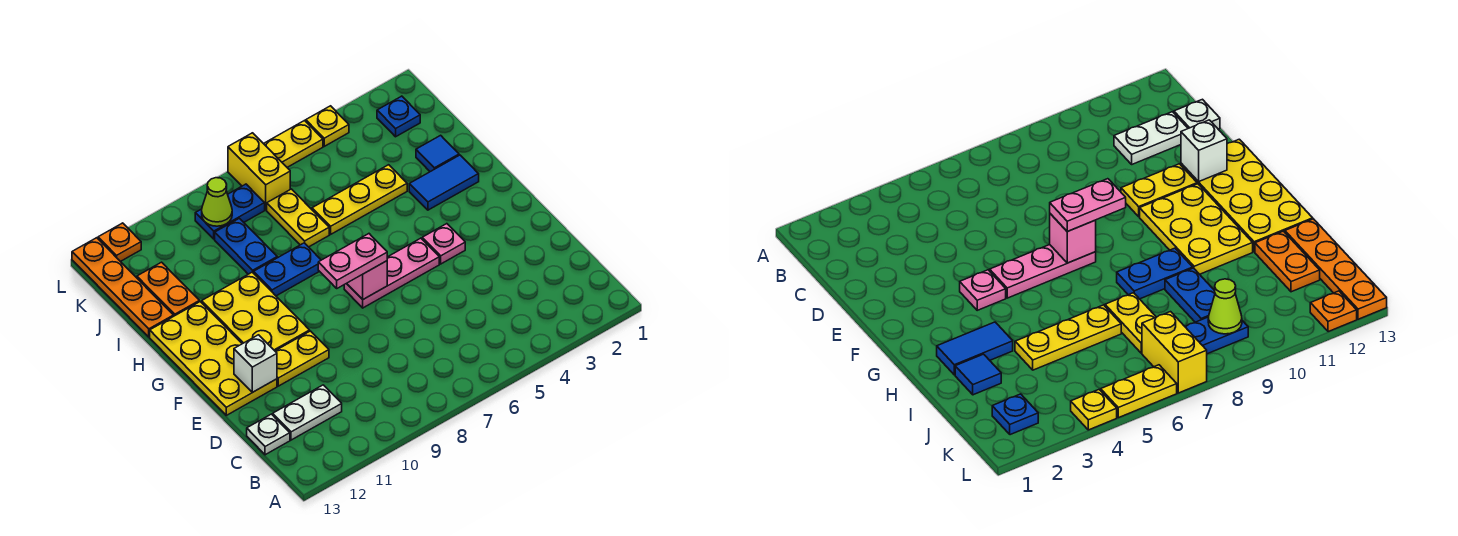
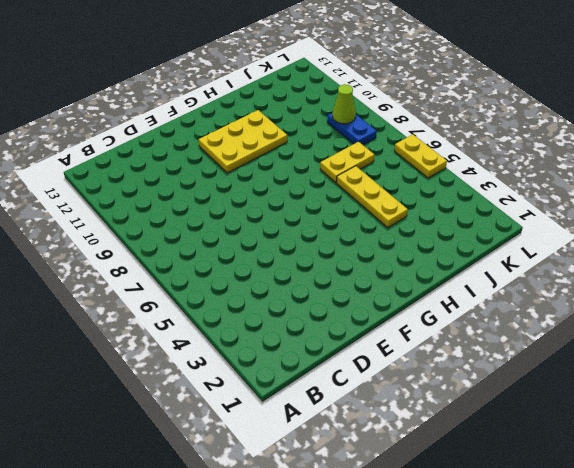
none -> white plate C11:C12 level 1
none -> white plate C13 level 1
none -> yellow plate E10:E11 level 1

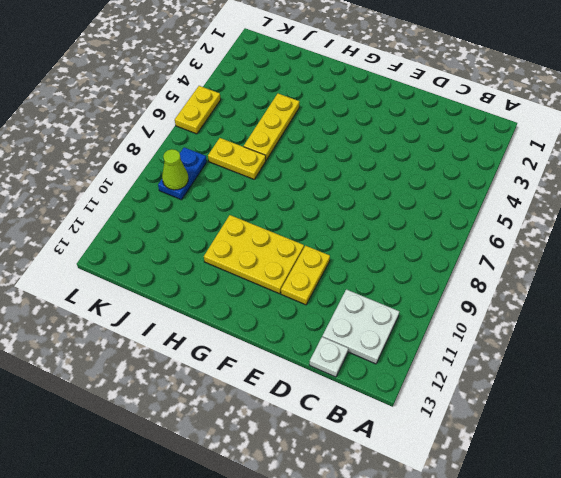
white plate B11:C12 level 1 -> white plate C11:C12 level 1
none -> yellow plate E12:H13 level 1
none -> pink plate F4 level 1
none -> pink plate F5:F7 level 1

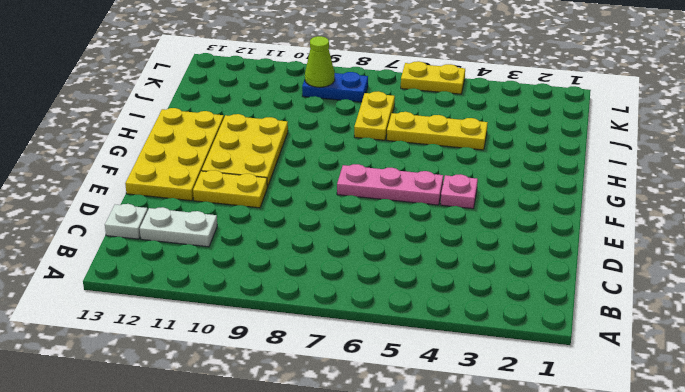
none -> blue tile H2:H3 level 1
none -> blue plate H8:H9 level 1
none -> blue tile I2 level 1

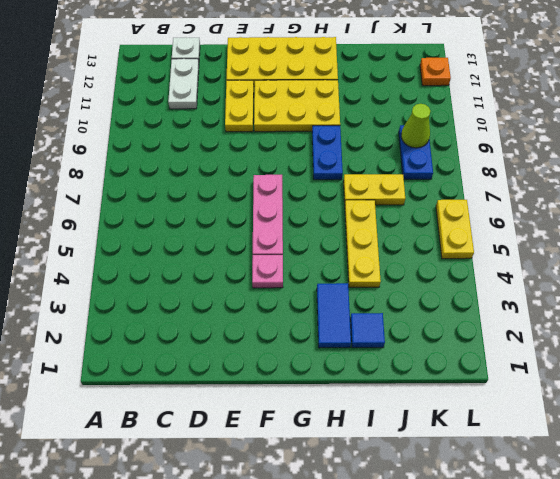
none -> blue plate I9:J9 level 1
none -> orange plate I12:J12 level 1
none -> orange plate I13:L13 level 1

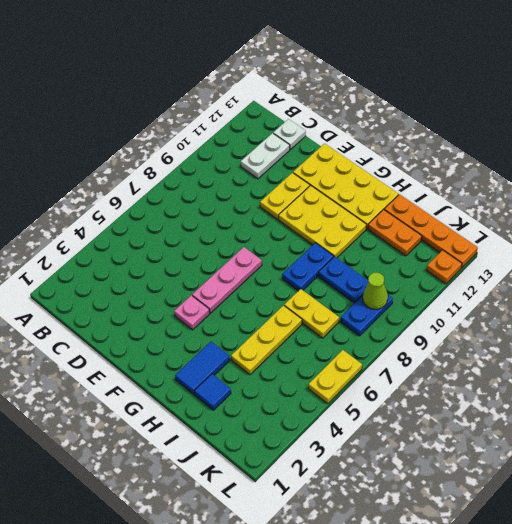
none -> blue plate K2 level 1
none -> yellow brick K7:L7 level 1
none -> yellow plate L4 level 1

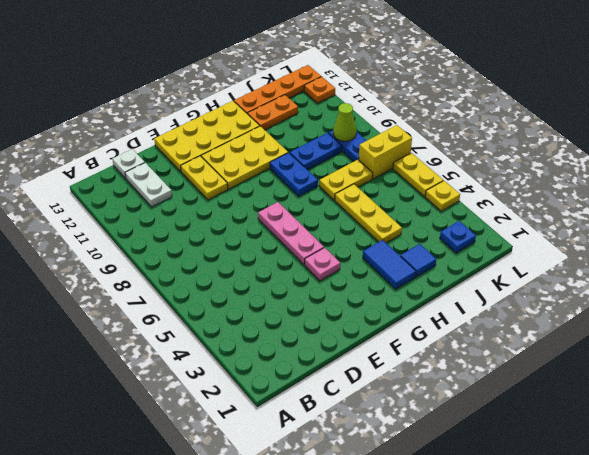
none -> white brick E12 level 2
none -> pink brick F7 level 2
none -> pink plate F7:F8 level 3

